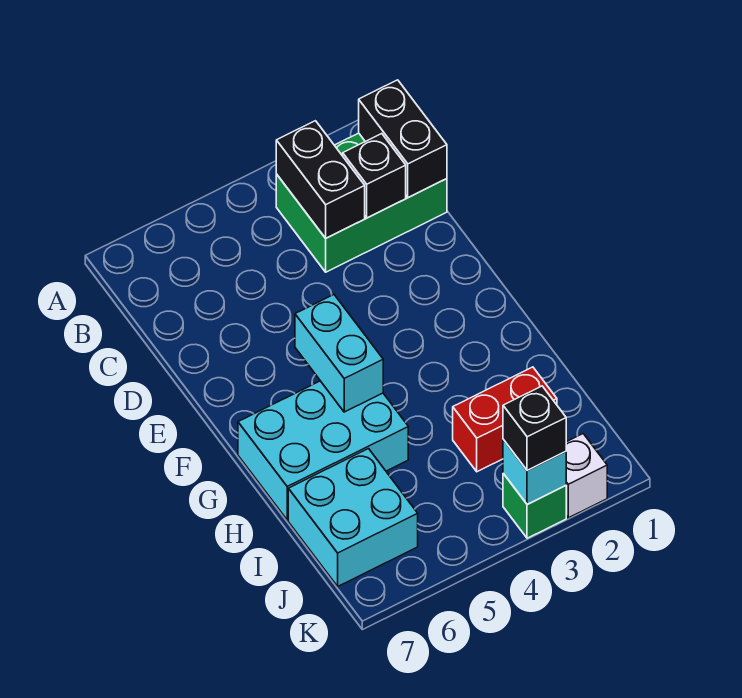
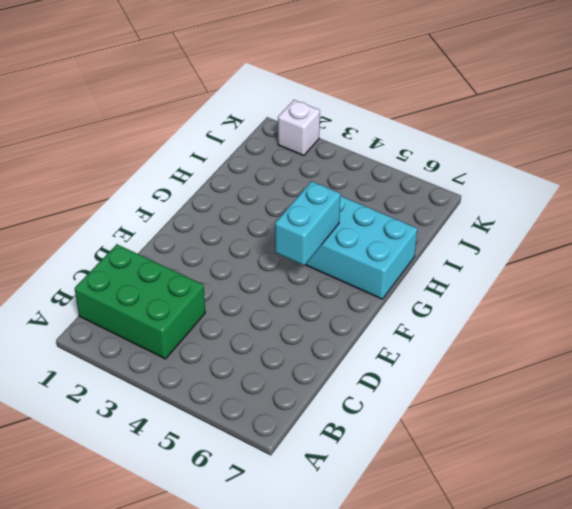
none -> red brick I2:I3 level 1
none -> cyan brick I6:J7 level 1
none -> green brick K3 level 1

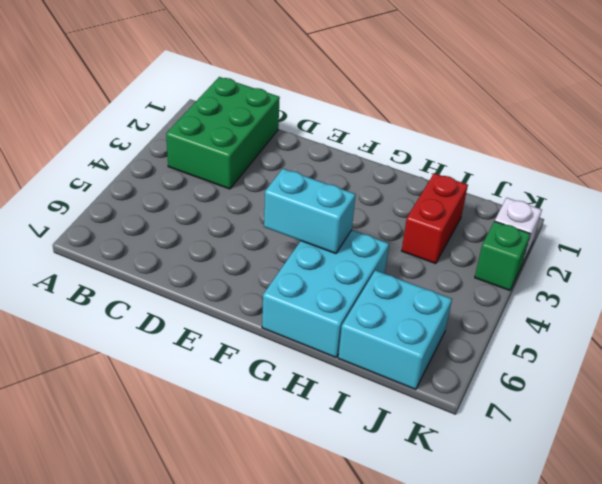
none -> black brick B1:C1 level 2
none -> black brick B3:C3 level 2
none -> black brick C2 level 2

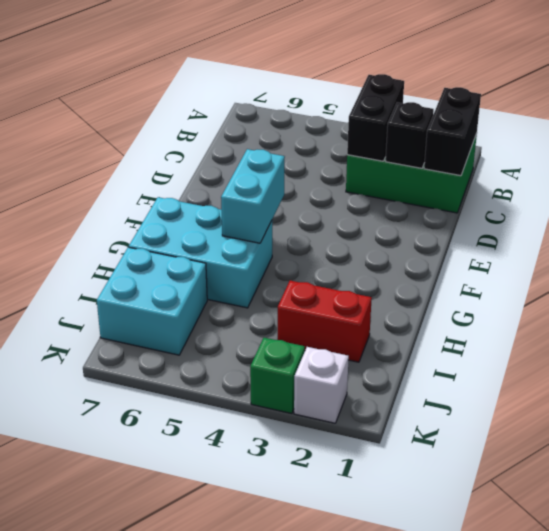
none -> cyan brick K3 level 2
none -> black brick K3 level 3

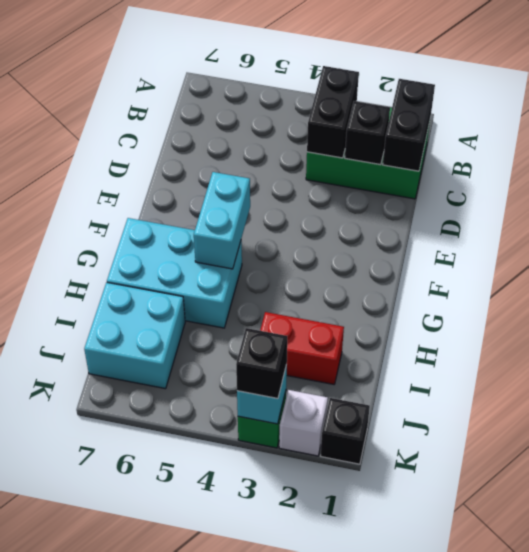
black brick K1 level 1 -> none

